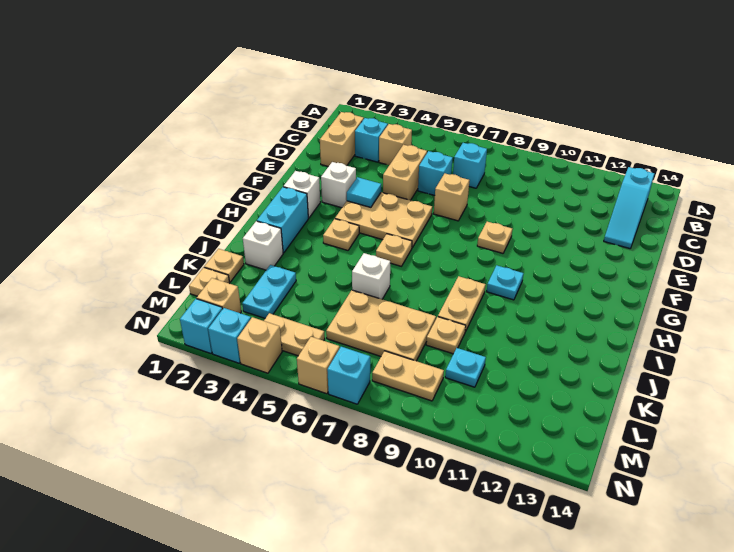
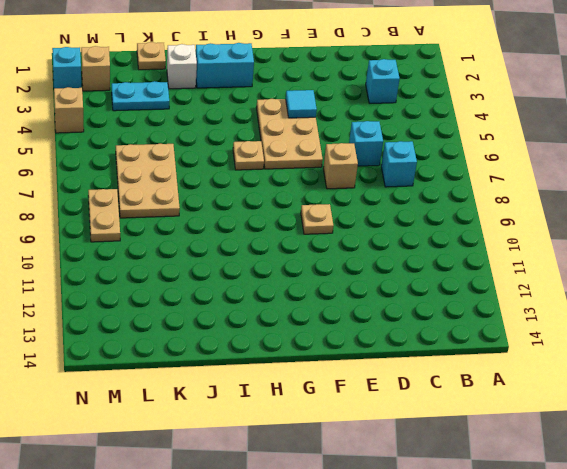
none -> cyan slope B13:D13 level 1 top B
none -> tan brick C2:D2 level 1
none -> tan brick C4 level 1
none -> tan brick D5:E5 level 1

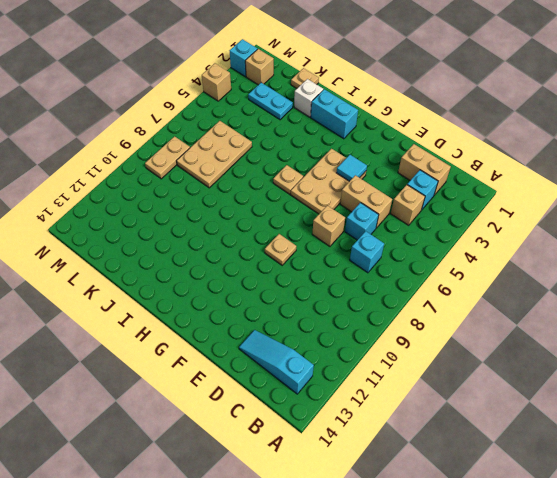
none -> white brick F3 level 1
none -> white brick G2 level 1
none -> tan plate H4 level 1
none -> cyan plate H10 level 1

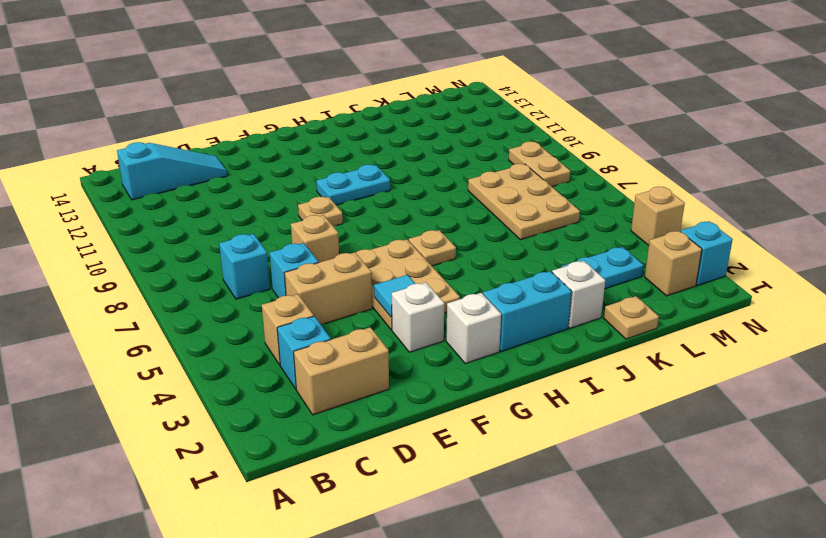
cyan plate G10:H10 level 1 -> cyan plate H10 level 1
none -> tan plate H4 level 1
none -> tan plate I9:J9 level 1
none -> white brick J6 level 1
none -> tan plate K9 level 1

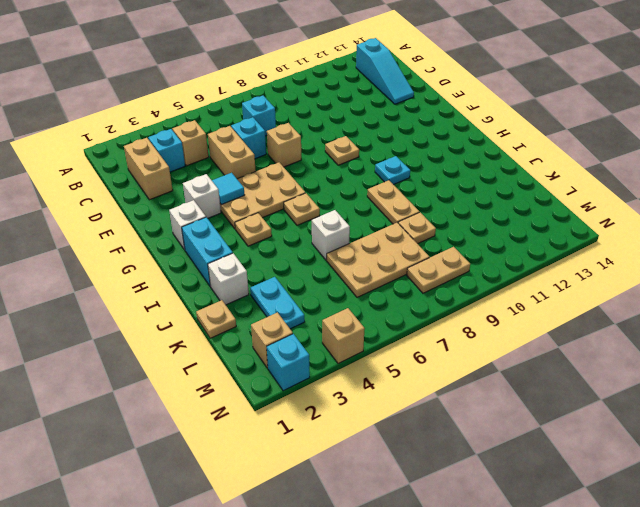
none -> tan plate L1 level 1
none -> cyan plate L10 level 1
none -> tan plate M4:M5 level 1
none -> cyan brick N3 level 1

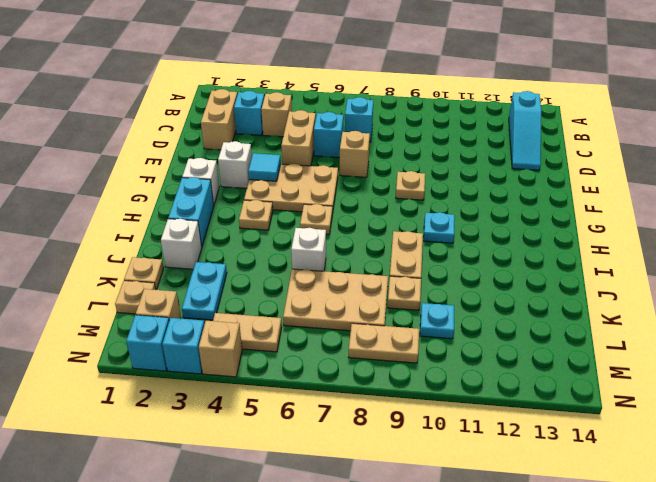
none -> tan brick N6 level 1
none -> cyan brick N7 level 1

